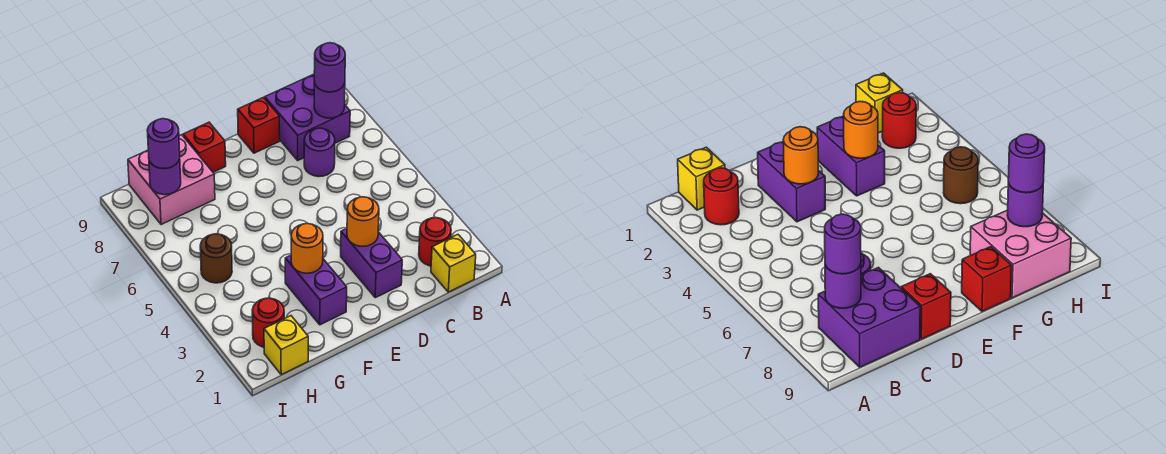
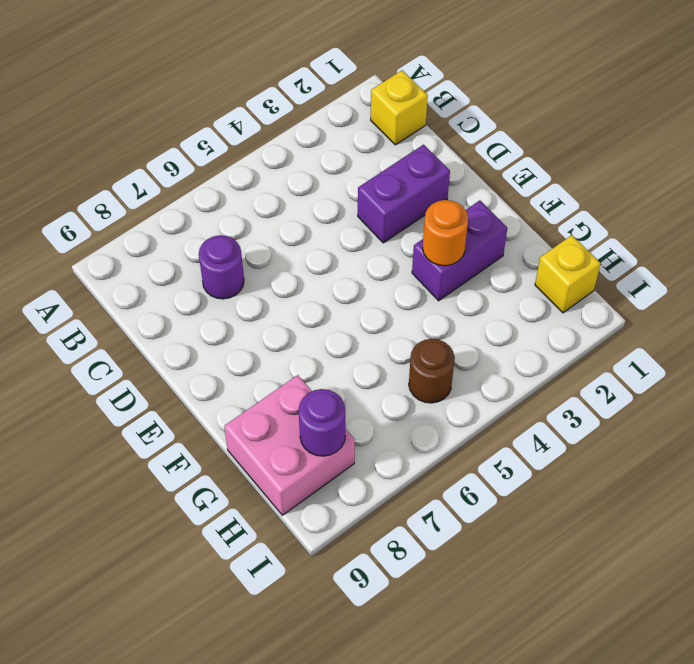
none -> red round brick B2 level 1
none -> purple brick B8:C9 level 1
none -> red brick D9 level 1

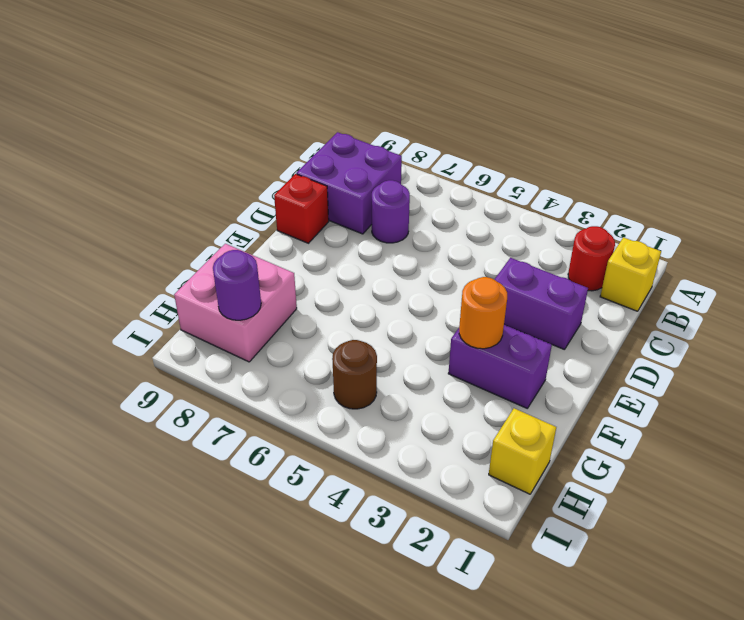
none -> red brick F9 level 1
none -> red round brick H2 level 1
none -> purple round brick B8 level 2

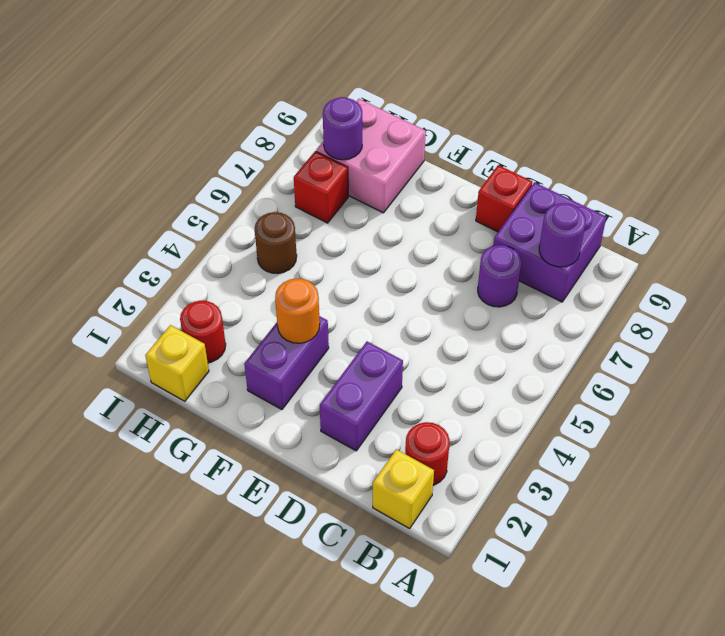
red brick H7 level 1 -> red brick F9 level 1
none -> orange round brick D3 level 2
none -> purple round brick B8 level 3
none -> purple round brick H8 level 3

